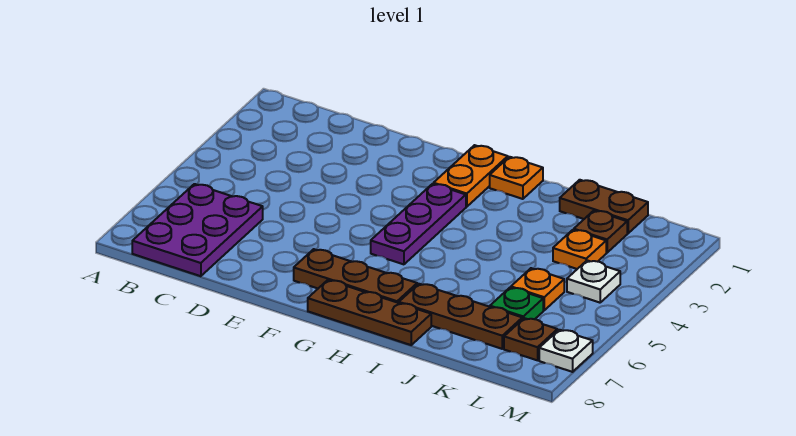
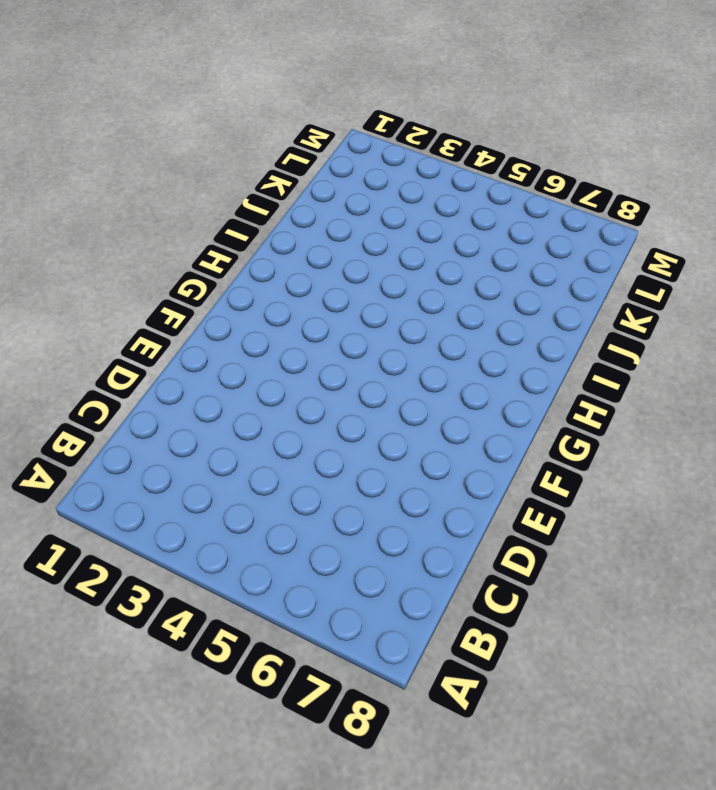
none -> purple plate B6:C8 level 1
none -> brown plate F7:H7 level 1
none -> orange plate G1:G2 level 1

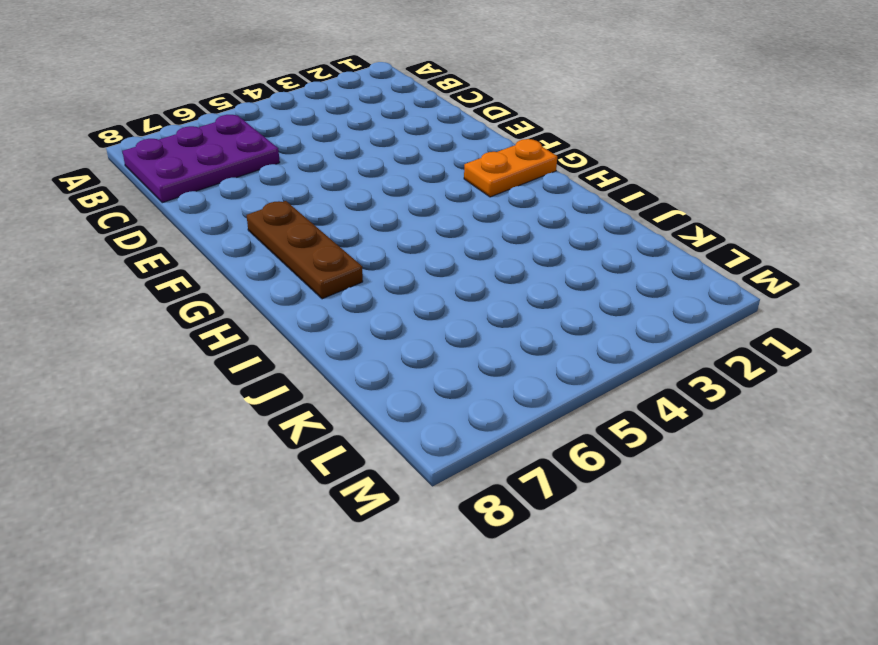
none -> purple plate G3:G5 level 1
none -> brown plate G8:I8 level 1
none -> orange plate H1 level 1

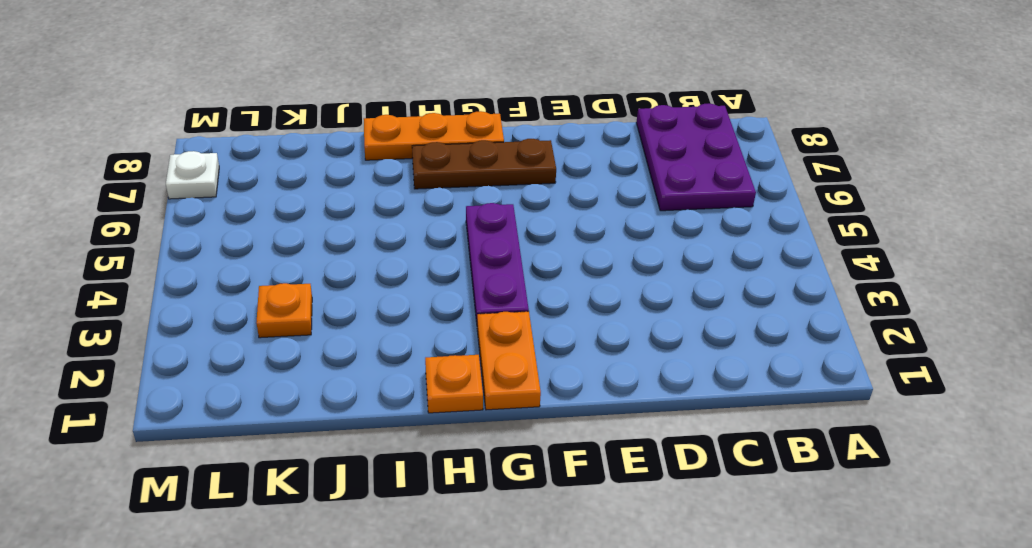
orange plate G8:I8 level 1 -> brown plate G8:I8 level 1
none -> brown plate I7:K7 level 1
none -> brown plate J1:K1 level 1
none -> brown plate K2 level 1

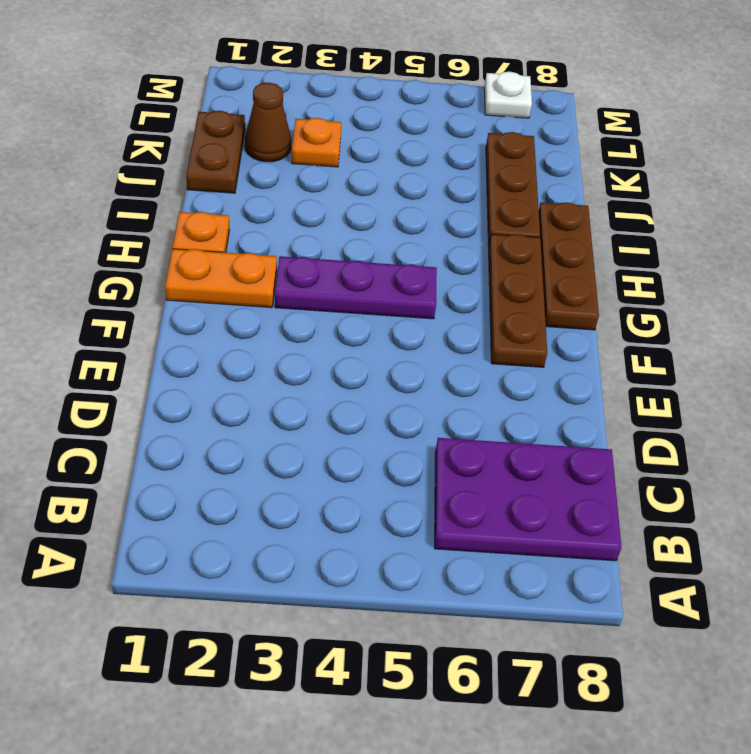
brown cone K2 level 1 -> brown plate K2 level 1
none -> orange plate K5 level 1
none -> green plate K6 level 1
none -> white plate L4 level 1

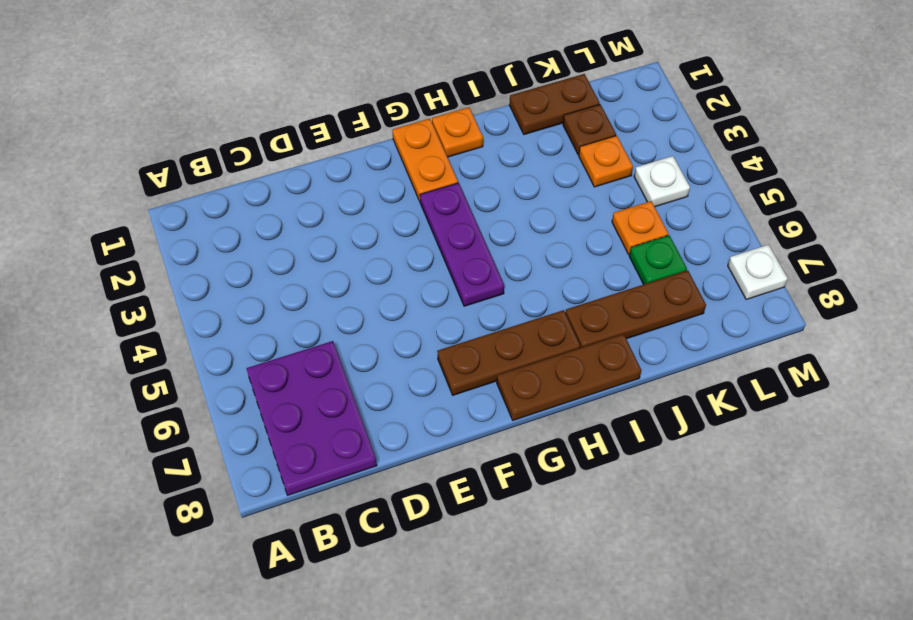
none -> brown plate L7 level 1

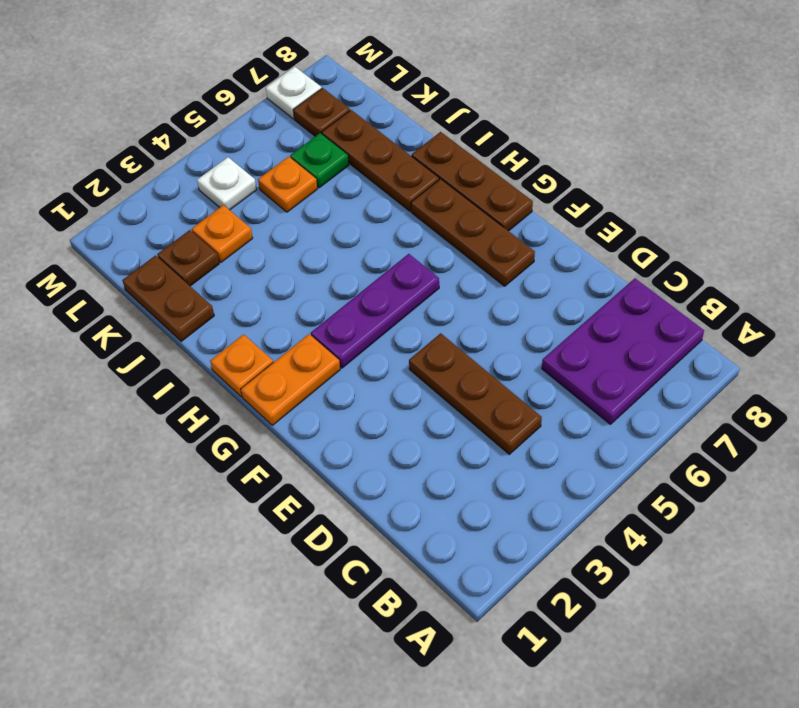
brown plate C4:E4 level 1 -> none

